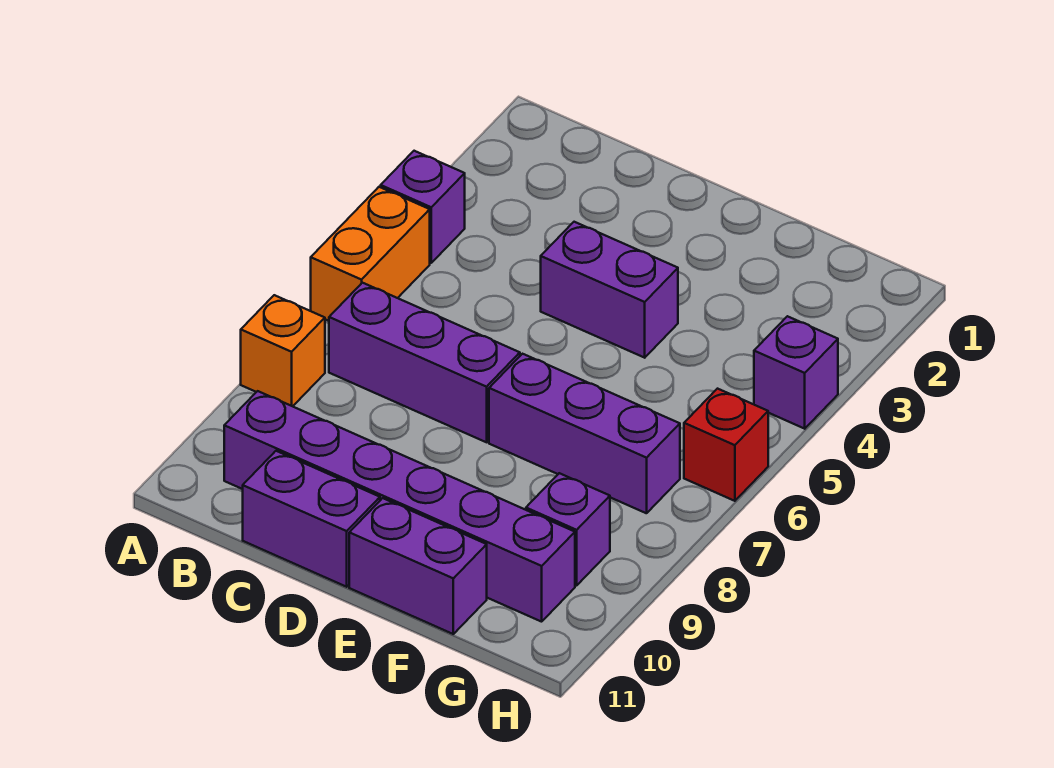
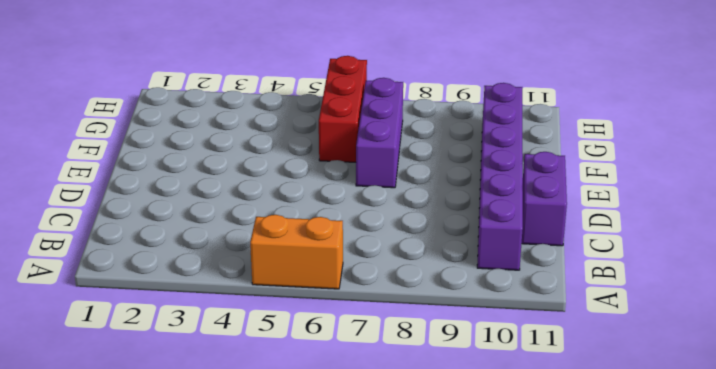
red brick F6:H6 level 1 -> red brick H6 level 1
none -> purple brick A4 level 1
none -> orange brick A8 level 1
none -> purple brick B7:D7 level 1

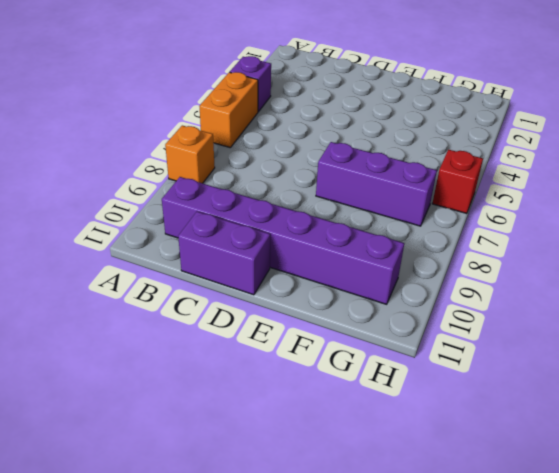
none -> purple brick B7:D7 level 1
none -> purple brick D4:E4 level 1
none -> purple brick E11:F11 level 1

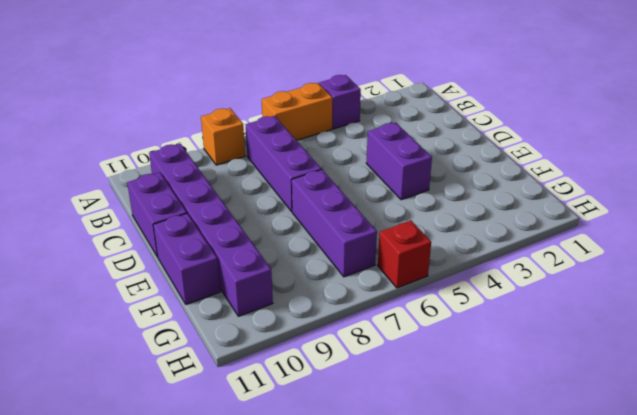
none -> purple brick G9 level 1
none -> purple brick H4 level 1

